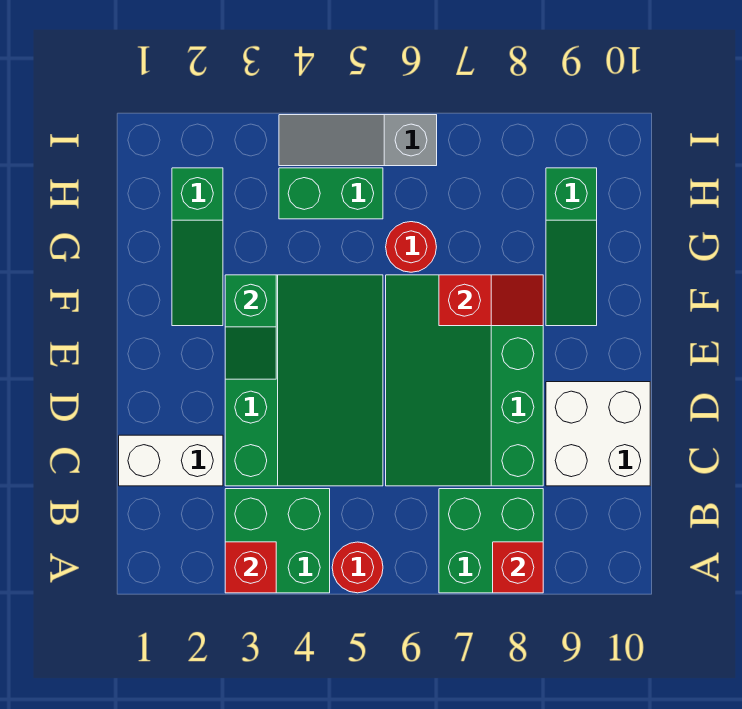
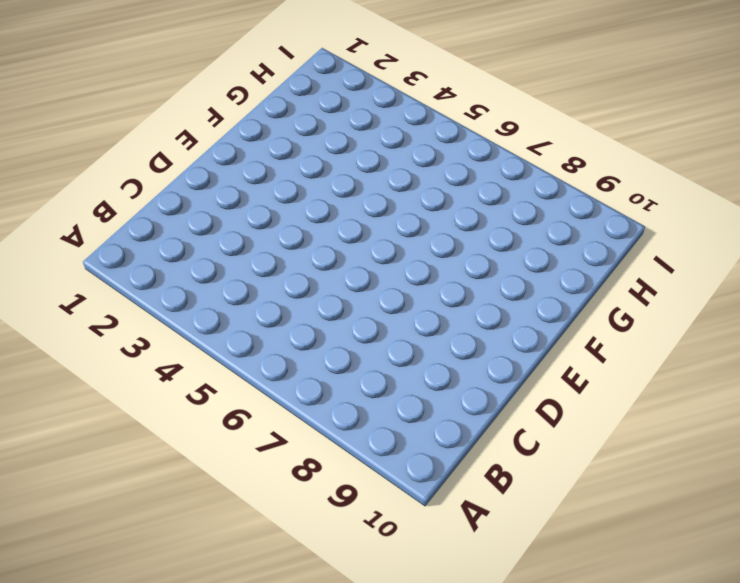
none -> green brick A3:B4 level 1
none -> red round brick A5 level 1
none -> green brick A7:B8 level 1

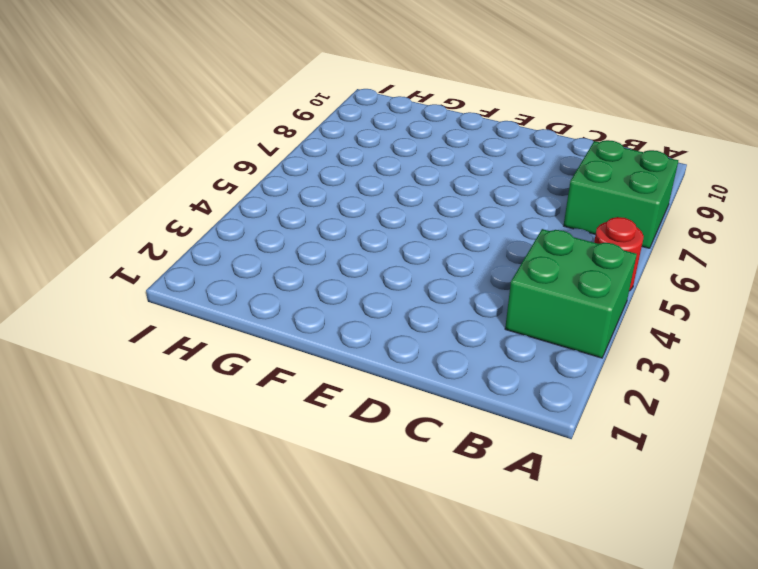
none -> white brick C1:C2 level 1
none -> green slope C3:F5 level 1 top 3
none -> green slope C6:F8 level 1 top 8

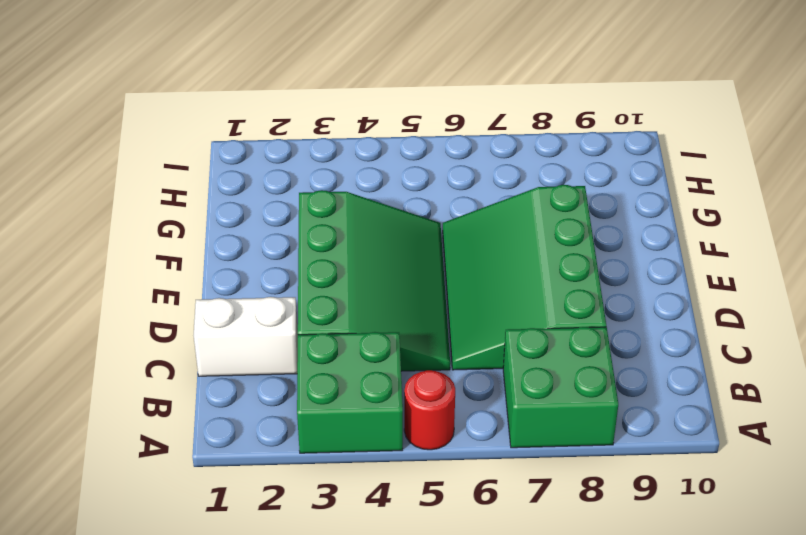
none -> white brick C9:D10 level 1
none -> green slope F2:H2 level 1 top H
none -> green slope F9:H9 level 1 top H

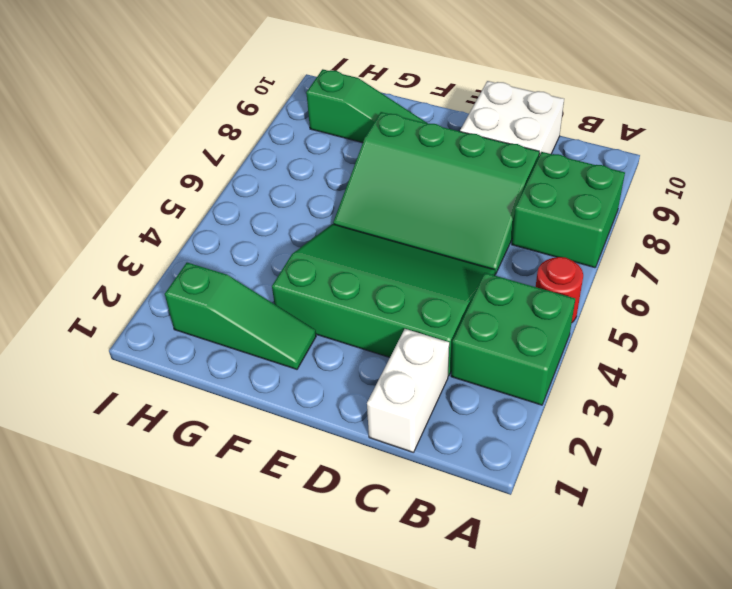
none -> red round brick G6 level 1
none -> green brick H4:H5 level 1
none -> grey slope I4:I6 level 1 top 6

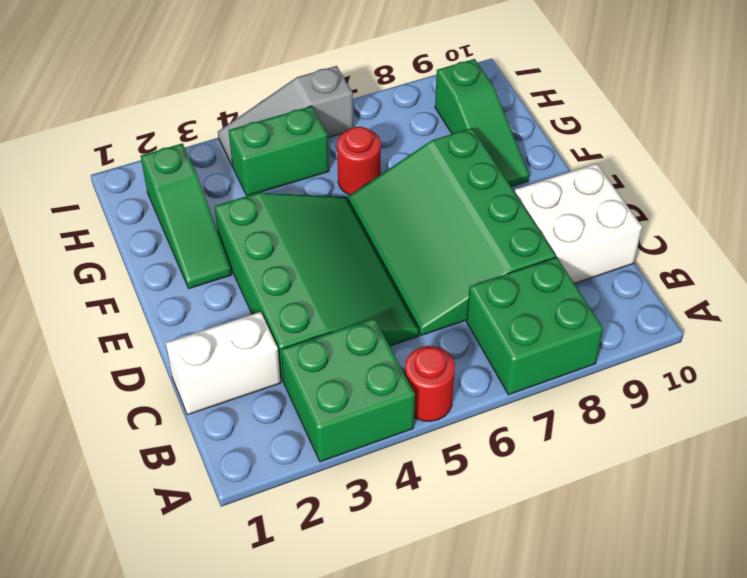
none -> red brick A3 level 2
none -> red brick A8 level 2
none -> green slope E3:F3 level 2 top F

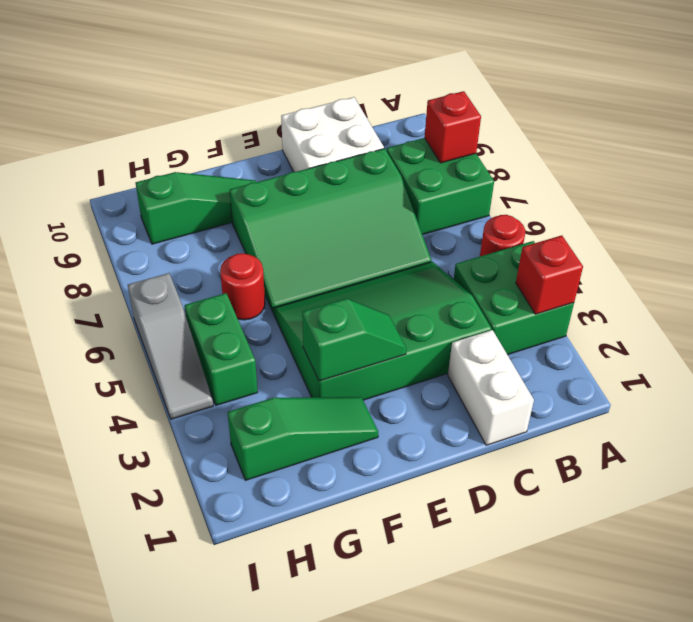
none -> red slope F7:F8 level 2 top 7

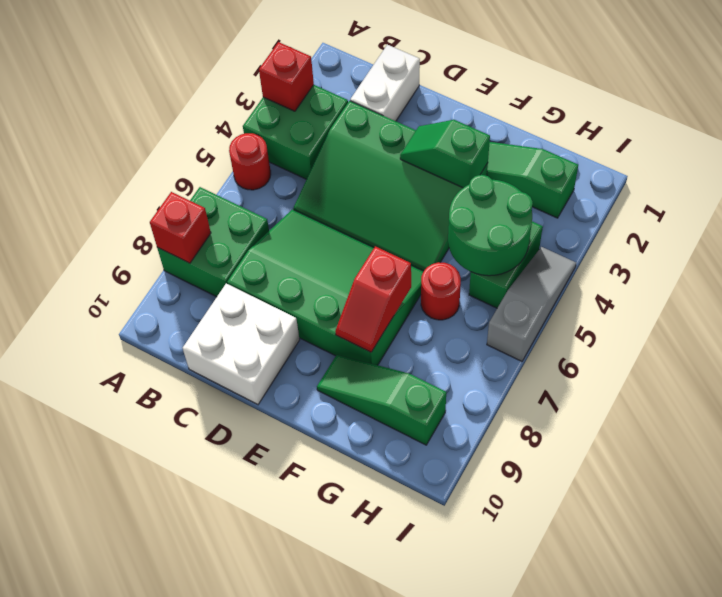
green round brick G4:H5 level 2 -> none

